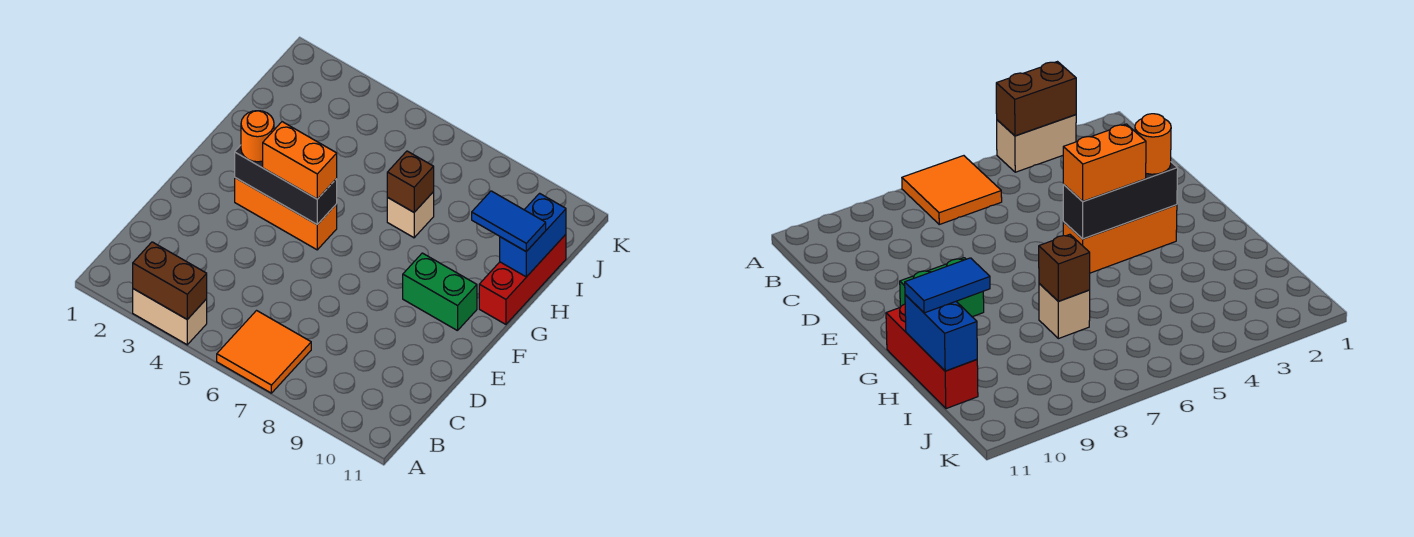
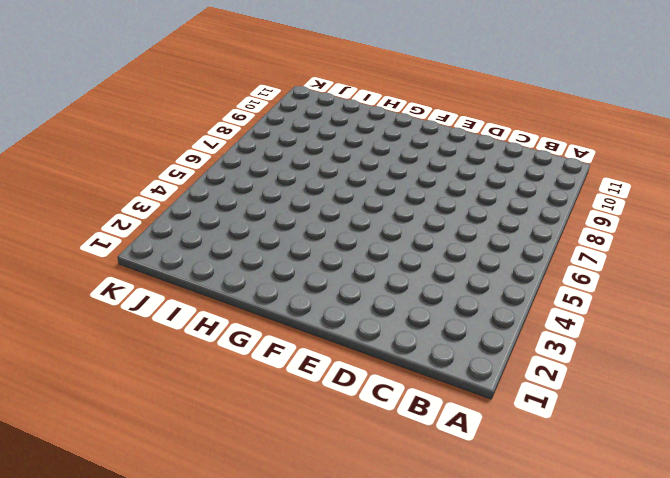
none -> tan brick A3:A4 level 1
none -> orange tile A6:B7 level 1
none -> orange brick F3:F5 level 1

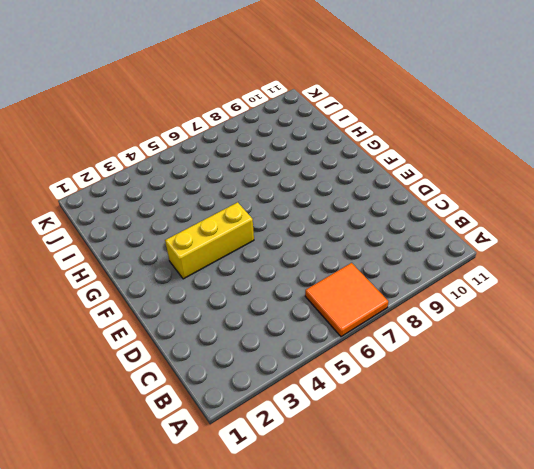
yellow brick F3:F5 level 1 -> orange brick F3:F5 level 1
none -> tan brick A3:A4 level 1
none -> green brick F9:F10 level 1
none -> red brick G11:I11 level 1

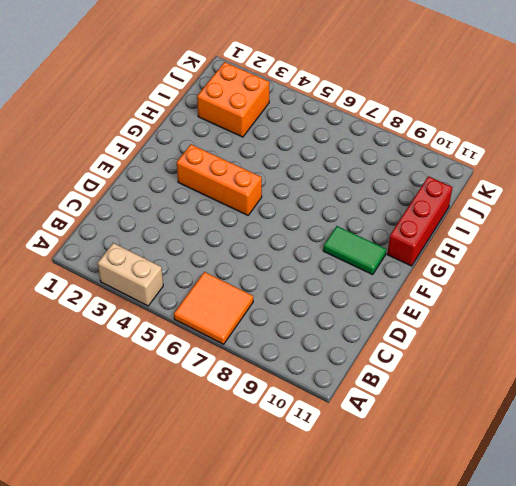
green tile F9:F10 level 1 -> green brick F9:F10 level 1
orange brick I2:J3 level 1 -> none
none -> tan brick H7 level 1
none -> brown brick A3:A4 level 2
none -> black brick F3:F5 level 2

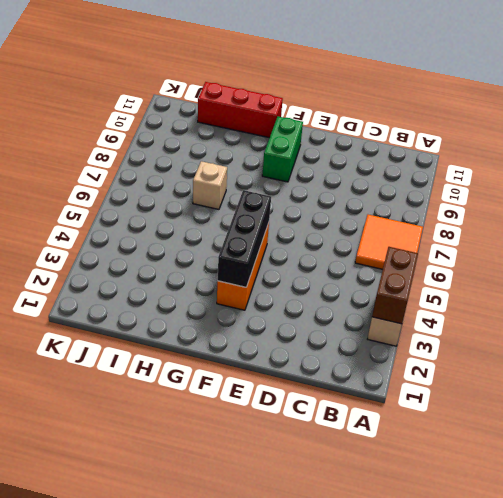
none -> brown brick H7 level 2
none -> blue brick H11:I11 level 2
none -> orange round brick F3 level 3

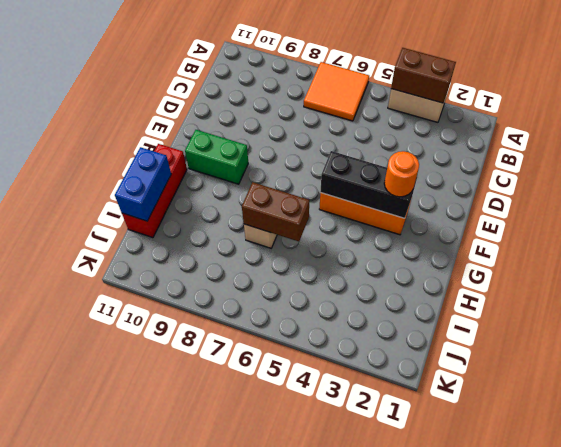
brown brick H6:H7 level 2 -> brown brick H7 level 2
none -> orange brick F4:F5 level 3
none -> blue tile H10:H11 level 3

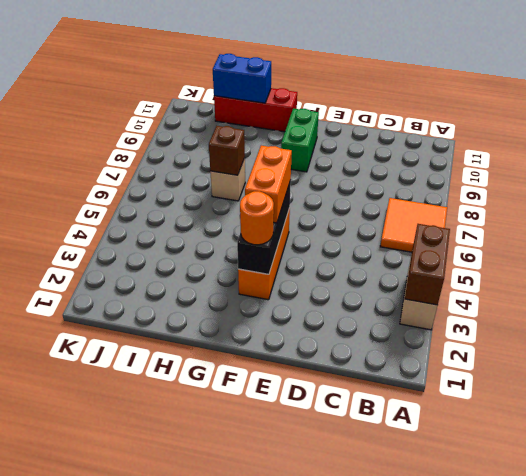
none -> blue tile H10:H11 level 3

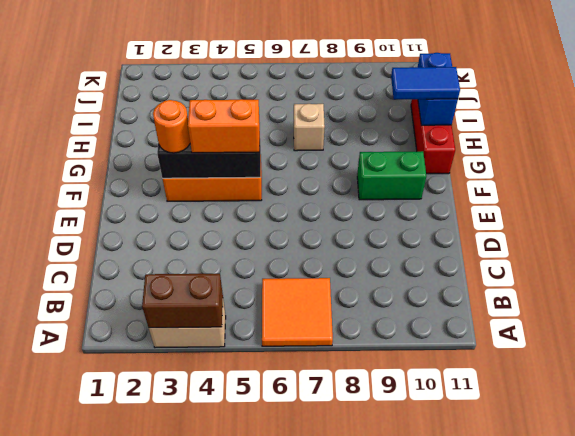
none -> brown brick H7 level 2

